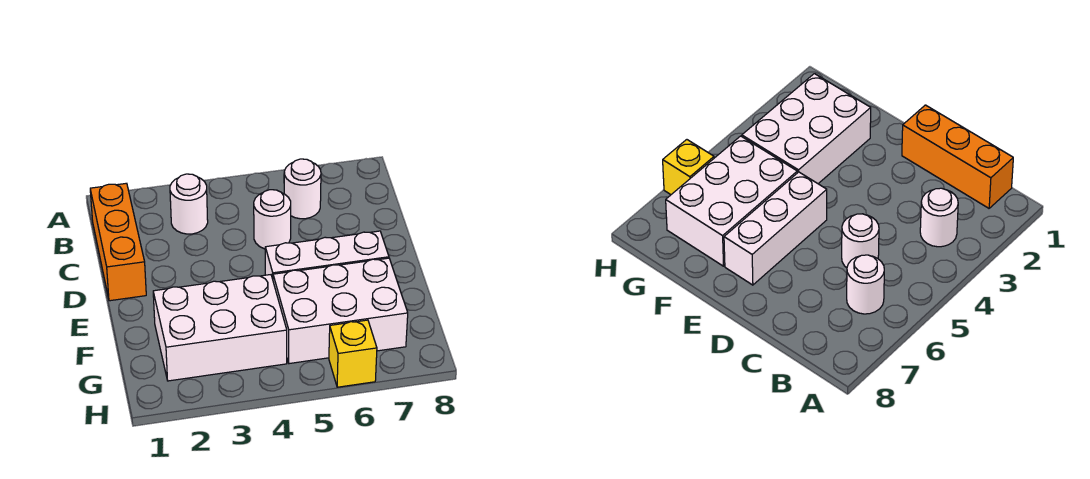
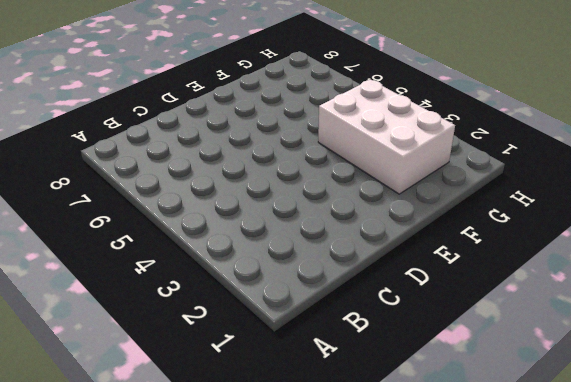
none -> orange brick B1:D1 level 1
none -> white round brick B3 level 1

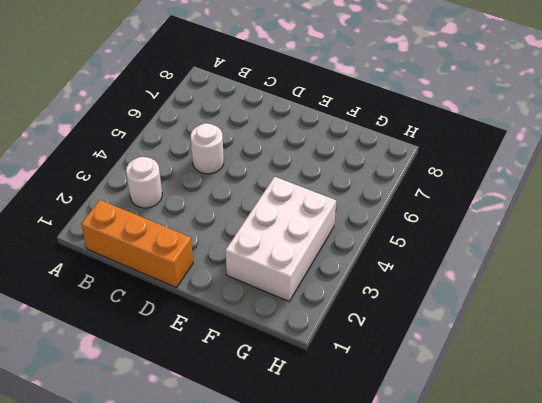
none -> white round brick B6 level 1
none -> white brick E5:E7 level 1

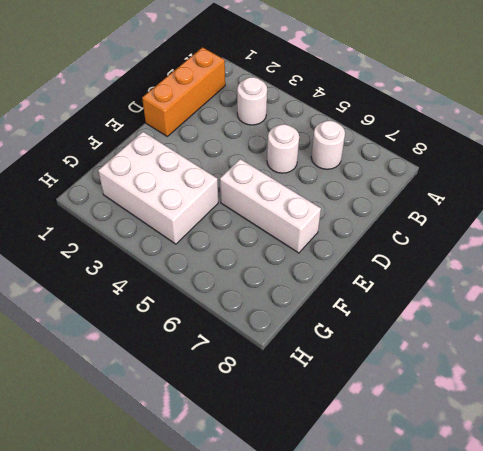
none -> white brick F5:G7 level 1
none -> yellow brick H6 level 1

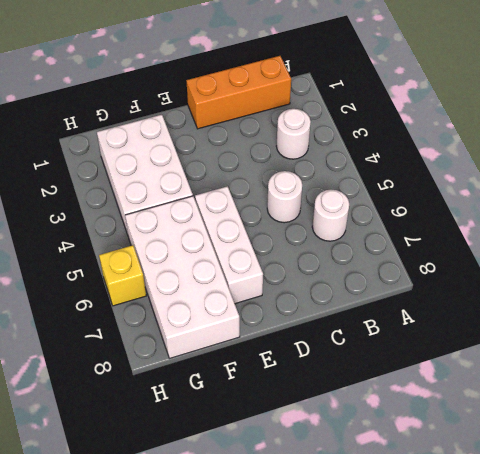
white brick F5:G8 level 1 -> white brick F5:G7 level 1

